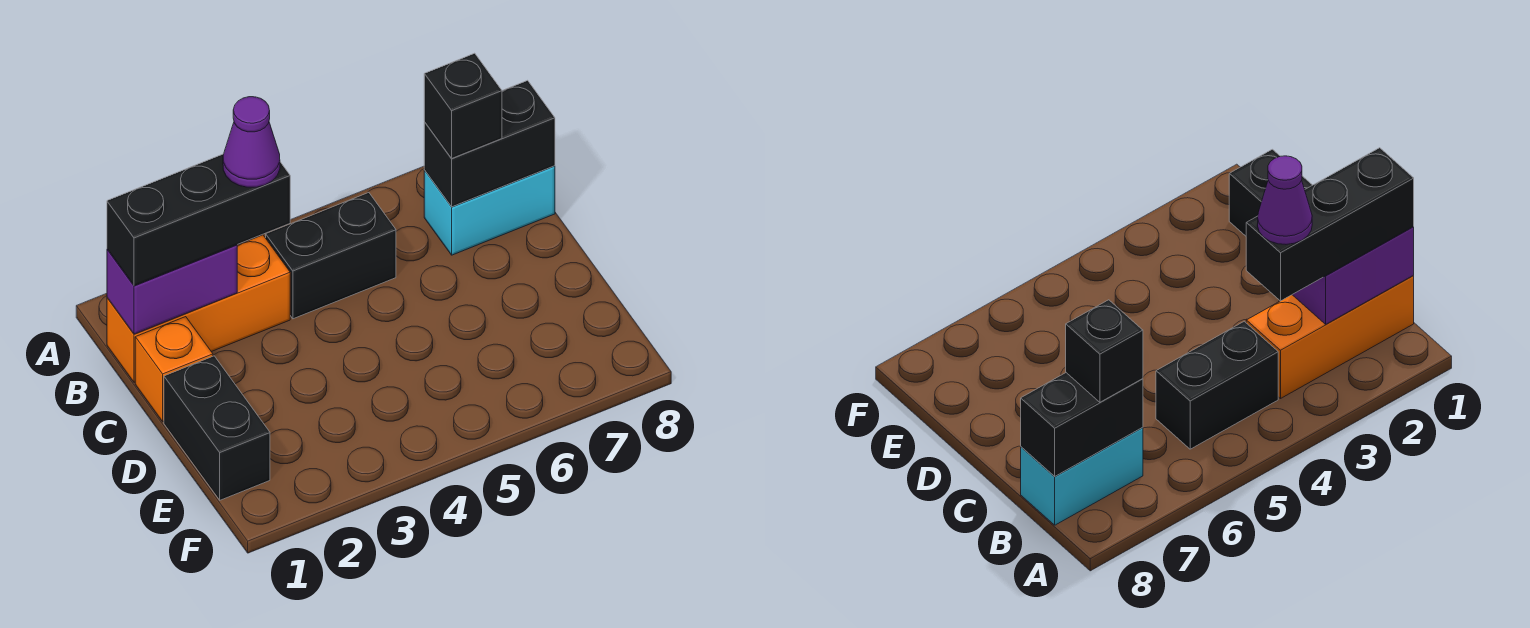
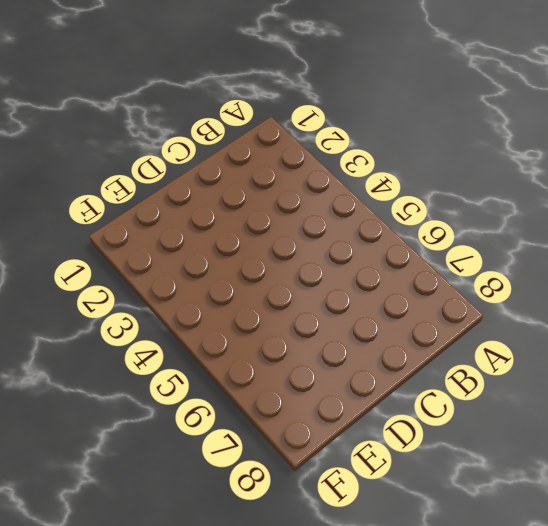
none -> orange brick B1:B3 level 1
none -> black brick B4:B5 level 1

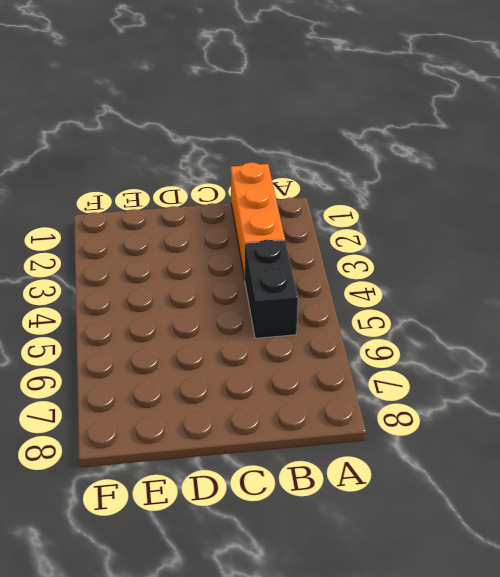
none -> cyan brick B7:B8 level 1
none -> orange brick C1 level 1

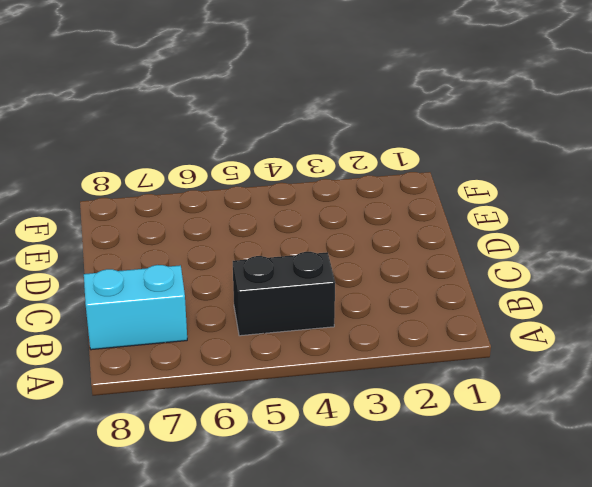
none -> orange brick B1:B3 level 1
none -> orange brick C1 level 1

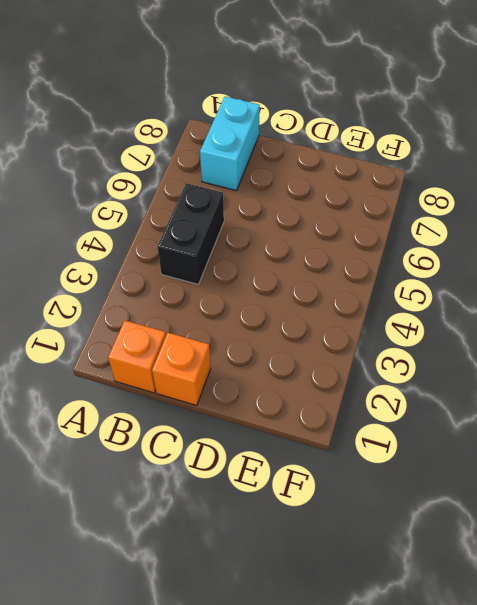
orange brick B1 level 1 -> orange brick B1:B3 level 1
none -> black brick D1:E1 level 1
none -> purple brick B1:B2 level 2

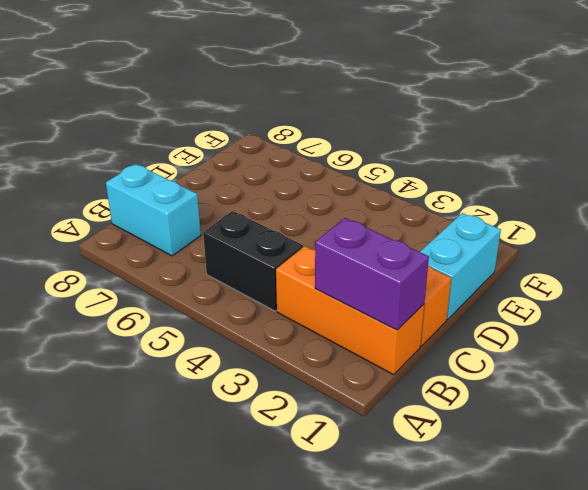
cyan brick D1:E1 level 1 -> black brick D1:E1 level 1
none -> black brick B7:B8 level 2
none -> black brick B1:B3 level 3

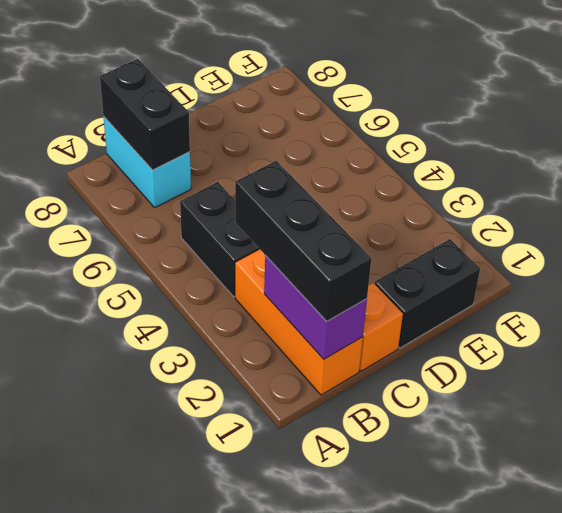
none -> black brick B7 level 3
none -> purple cone B3 level 4

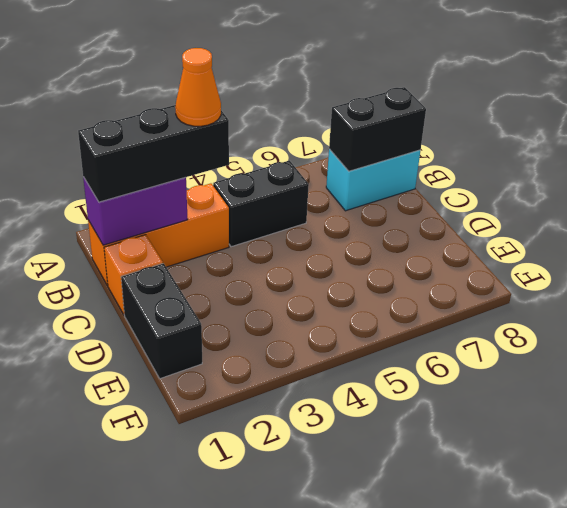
orange cone B3 level 4 -> purple cone B3 level 4
none -> black brick B7 level 3

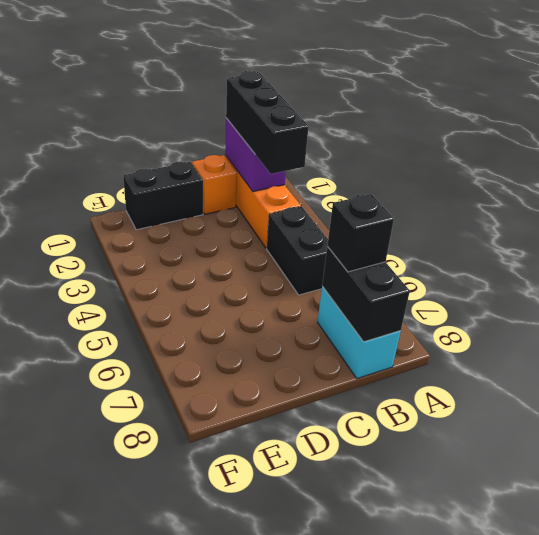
none -> purple cone B3 level 4

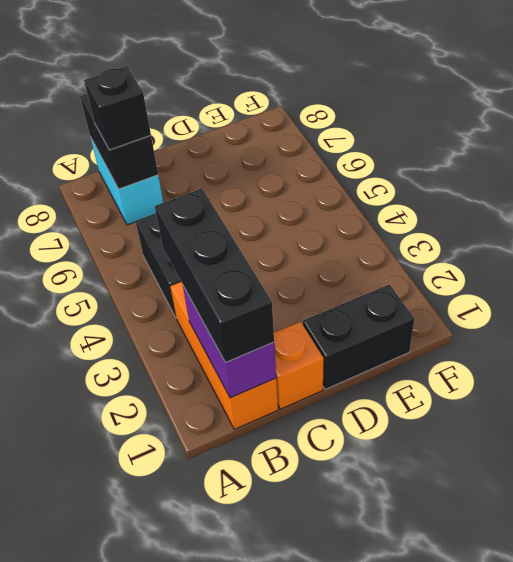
none -> purple cone B3 level 4

